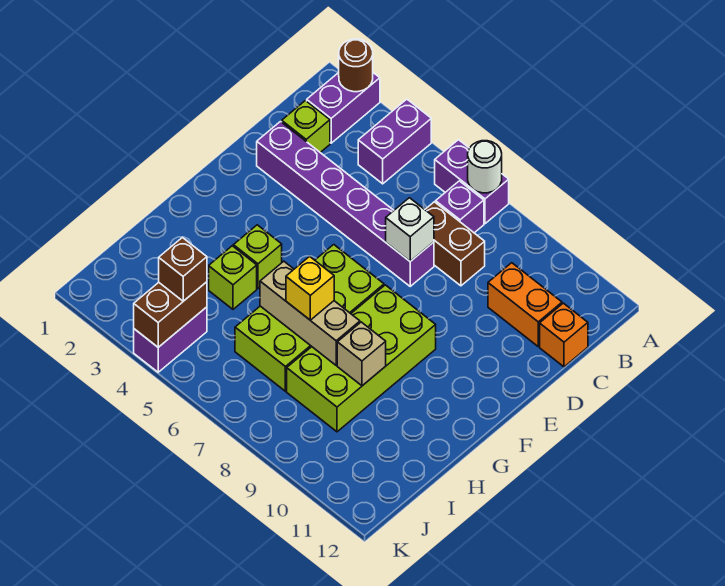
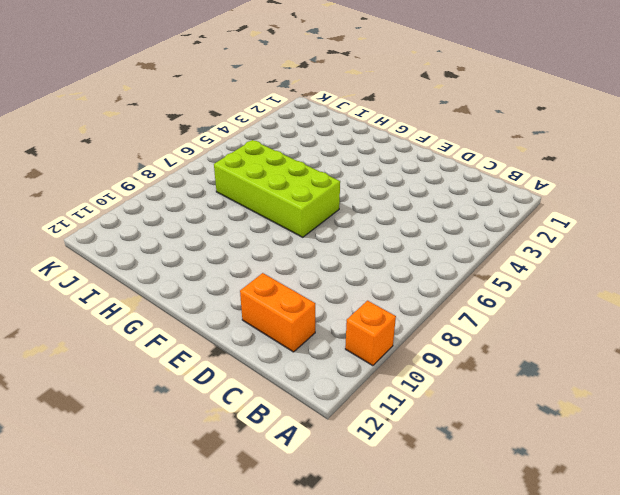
orange brick A10 level 1 -> orange brick C12 level 1
orange brick C11:D11 level 1 -> orange brick C10:C11 level 1
none -> purple brick A2:B2 level 1
none -> purple brick A4:B4 level 1
none -> purple brick A6:A7 level 1

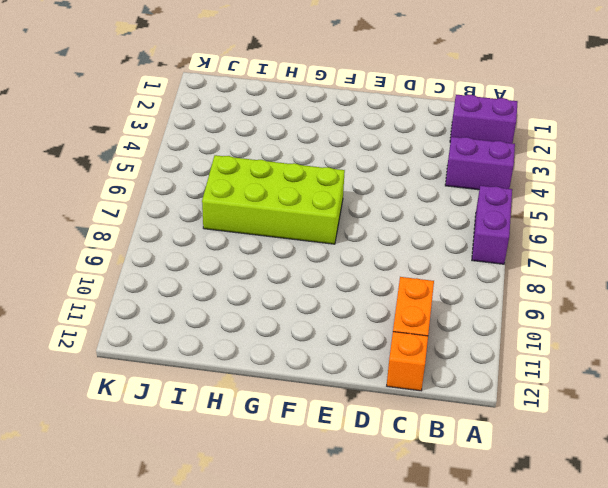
none -> purple brick B7 level 1
none -> lime brick C2 level 1
none -> brown brick C7:C8 level 1

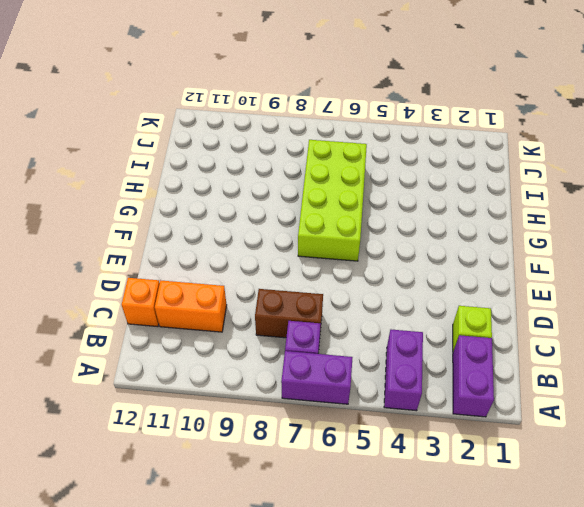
none -> purple brick D2:D7 level 1
none -> lime brick F8:I9 level 1
none -> lime brick G4 level 1

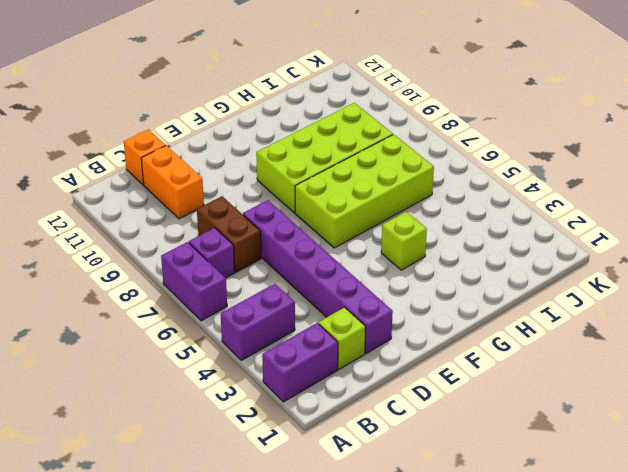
none -> lime brick H4 level 1
none -> purple brick J4:K4 level 1
none -> brown round brick A2 level 2

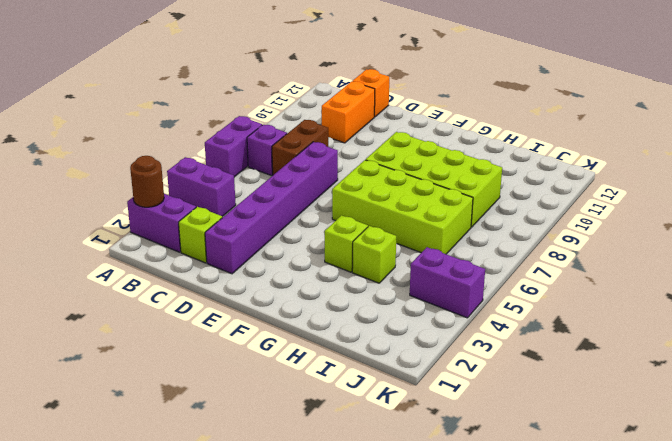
none -> white round brick A7 level 2
none -> white brick D7 level 2
none -> tan brick H6:H8 level 2

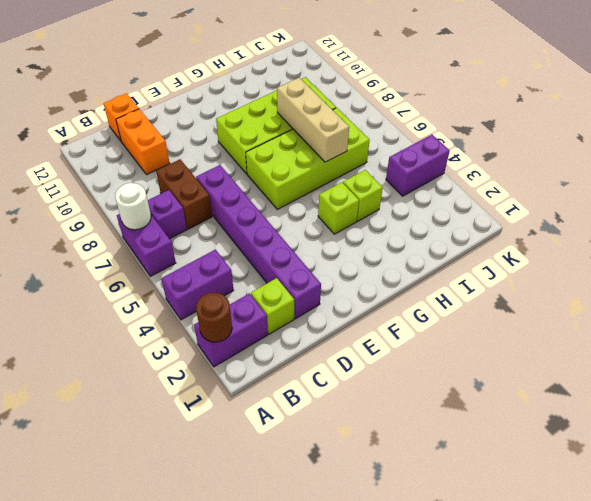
none -> white brick D7 level 2
none -> tan brick H9 level 2
none -> brown brick J4:K4 level 2

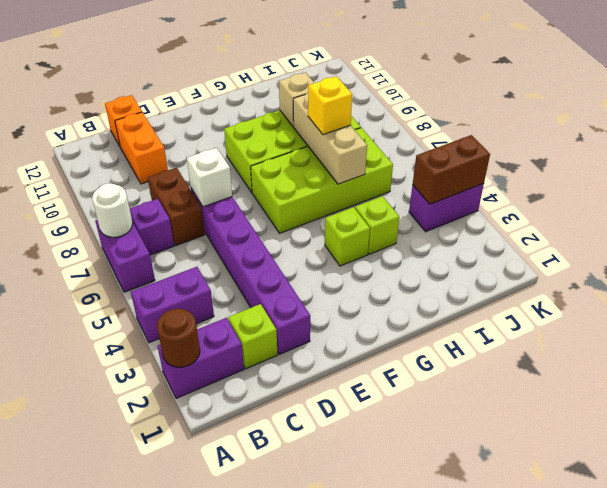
none -> brown brick J4 level 3

